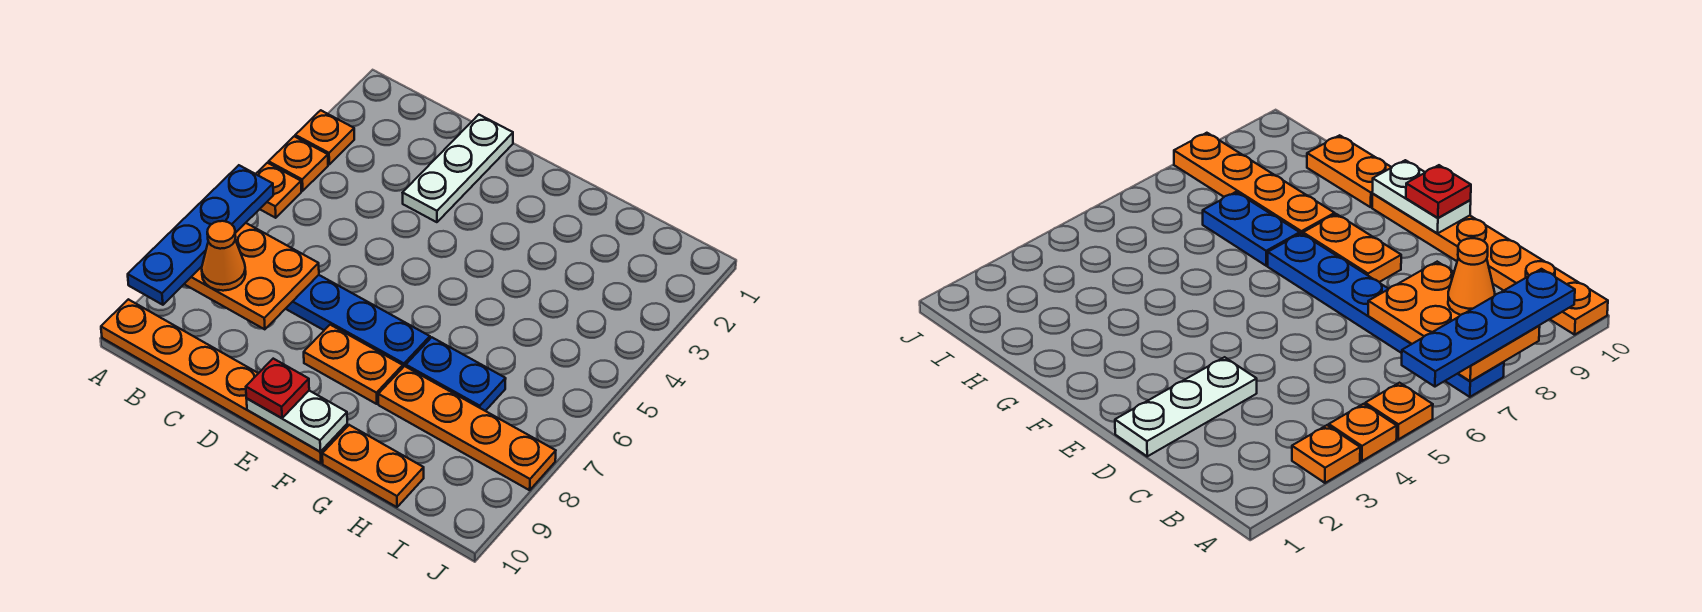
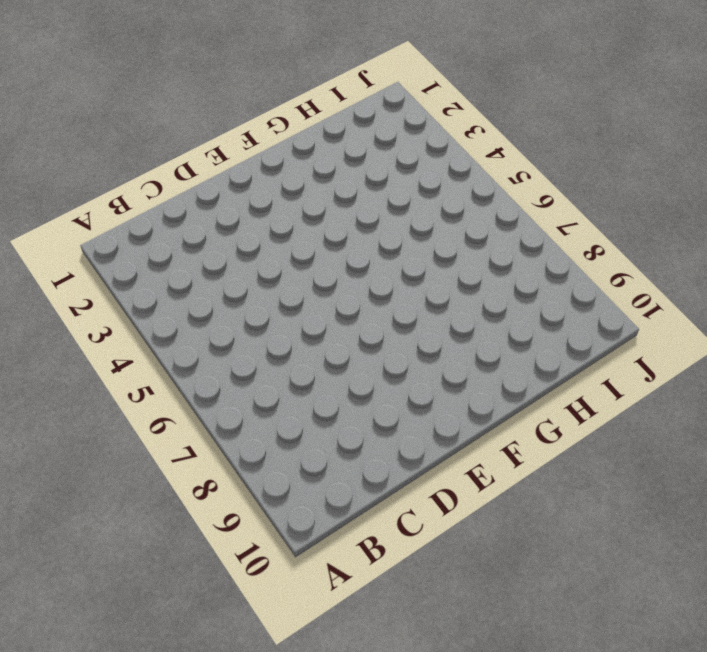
none -> orange plate A3 level 1
none -> orange plate A4 level 1
none -> orange plate A5 level 1

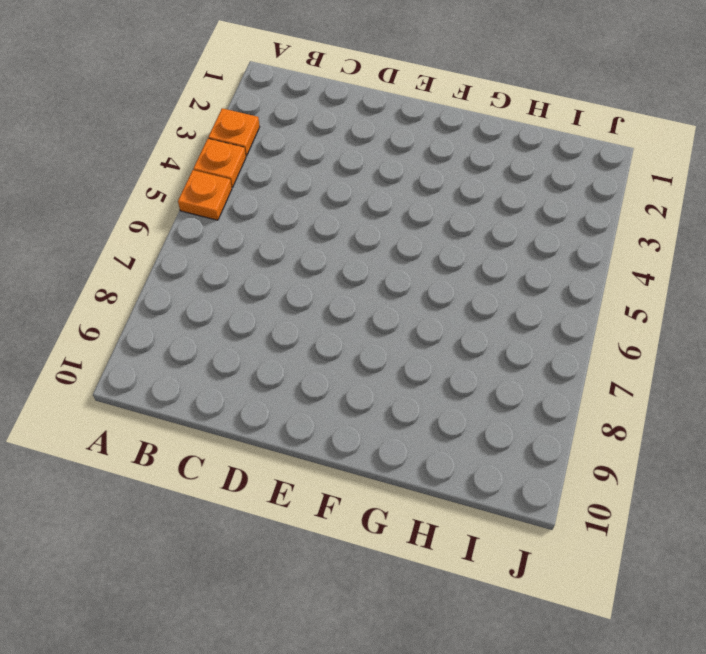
none -> blue plate A7:F7 level 1
none -> orange plate A10:F10 level 1
none -> white plate D1:D3 level 1

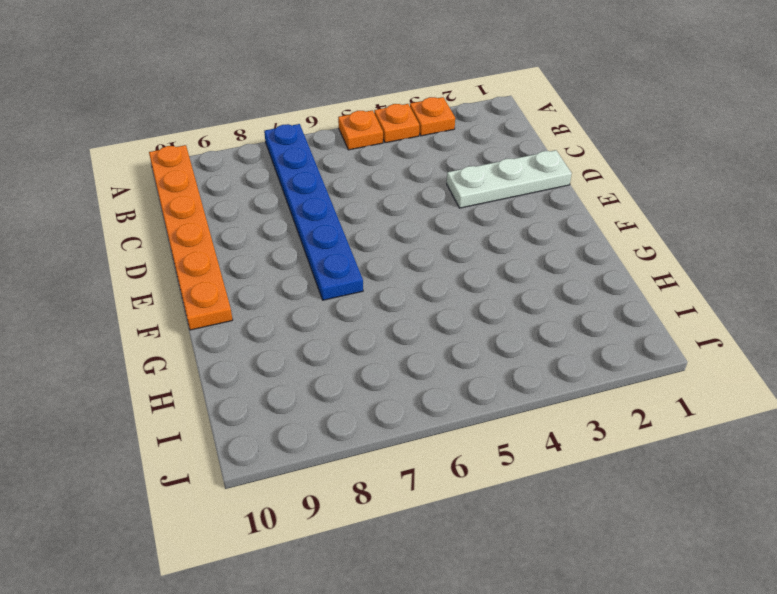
none -> orange plate E8:F8 level 1
none -> blue plate G7:H7 level 1
none -> orange plate G8:J8 level 1

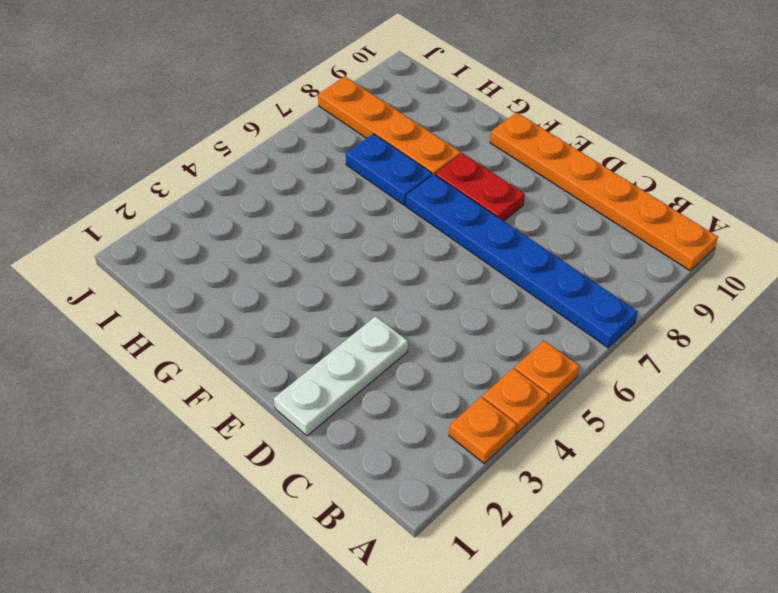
red plate E8:F8 level 1 -> orange plate E8:F8 level 1
none -> orange plate G10:H10 level 1
none -> orange plate A7:C8 level 2
none -> white plate E10:F10 level 2

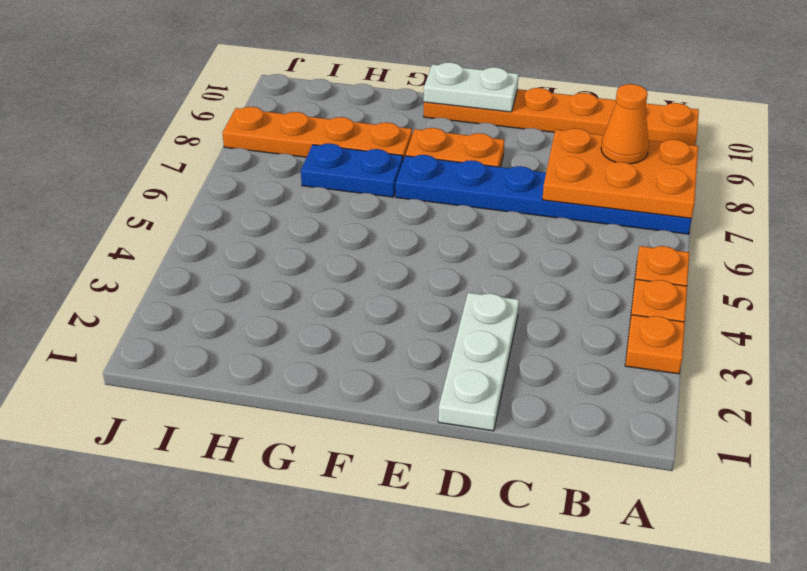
none -> orange plate G10:H10 level 1
none -> blue plate A6:A9 level 3
none -> red plate E10 level 3

